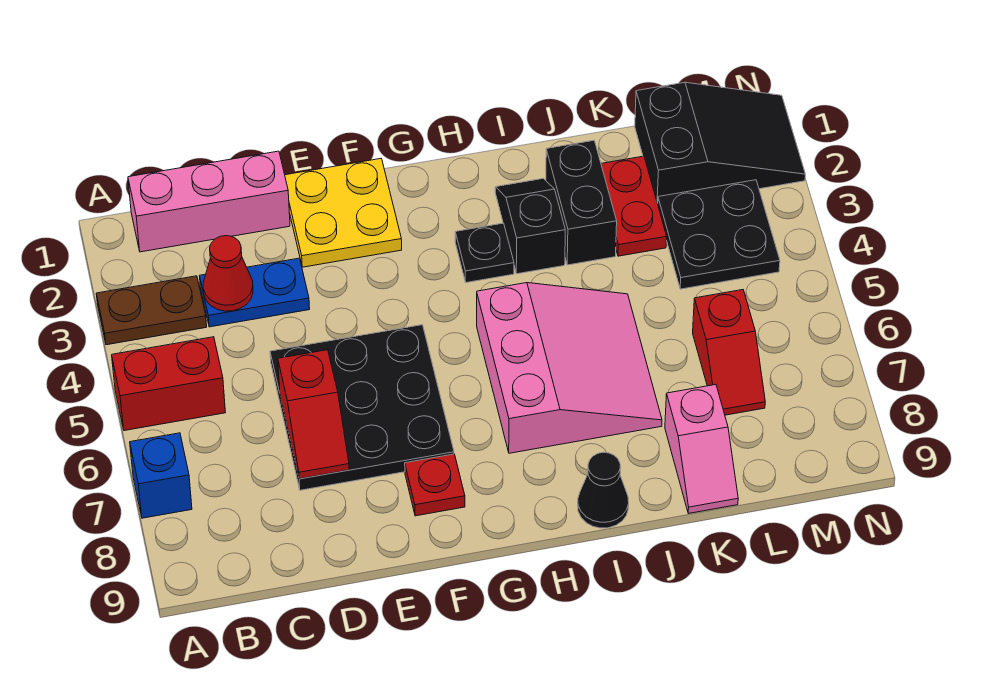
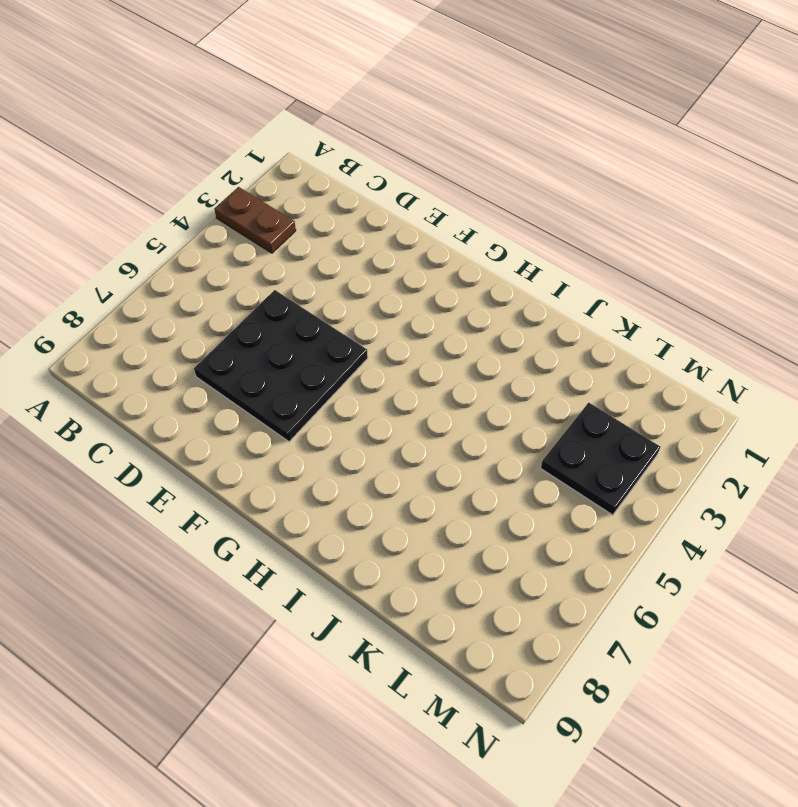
none -> red brick A5:B5 level 1
none -> blue brick A7 level 1
none -> pink brick B1:D1 level 1

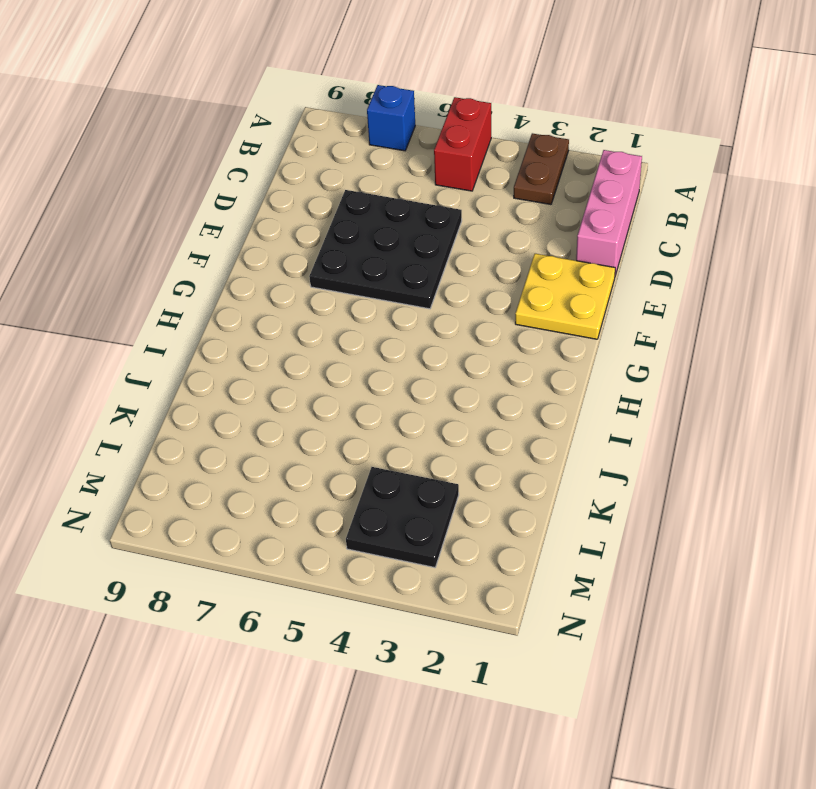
none -> blue plate C3:D3 level 1
none -> red plate F8 level 1
none -> black plate H3 level 1

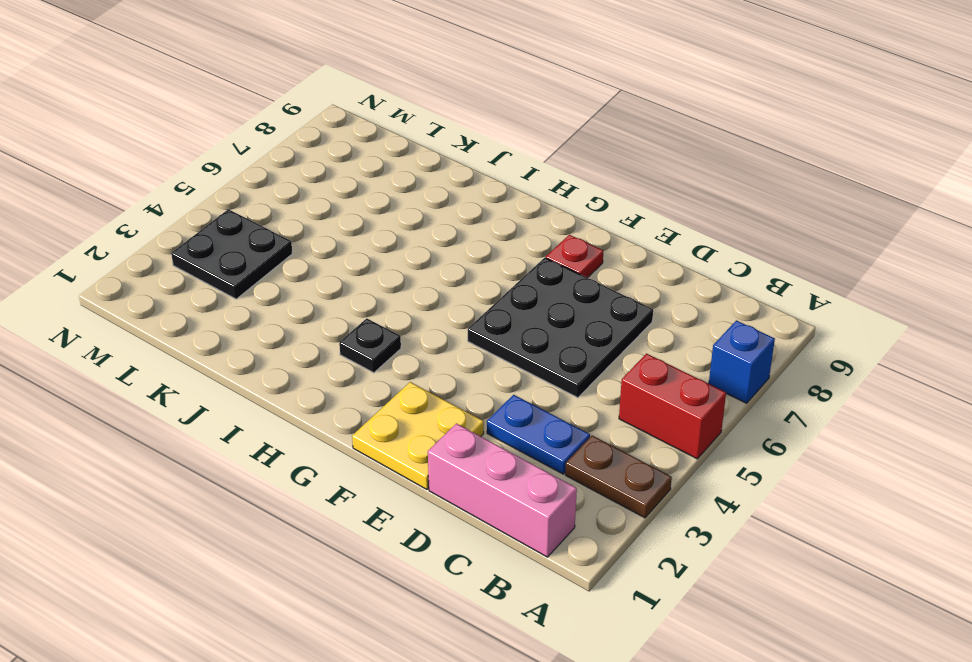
none -> pink slope H5:J7 level 1 top H
none -> black slope I2:I3 level 1 top 3
none -> black cone I9 level 1

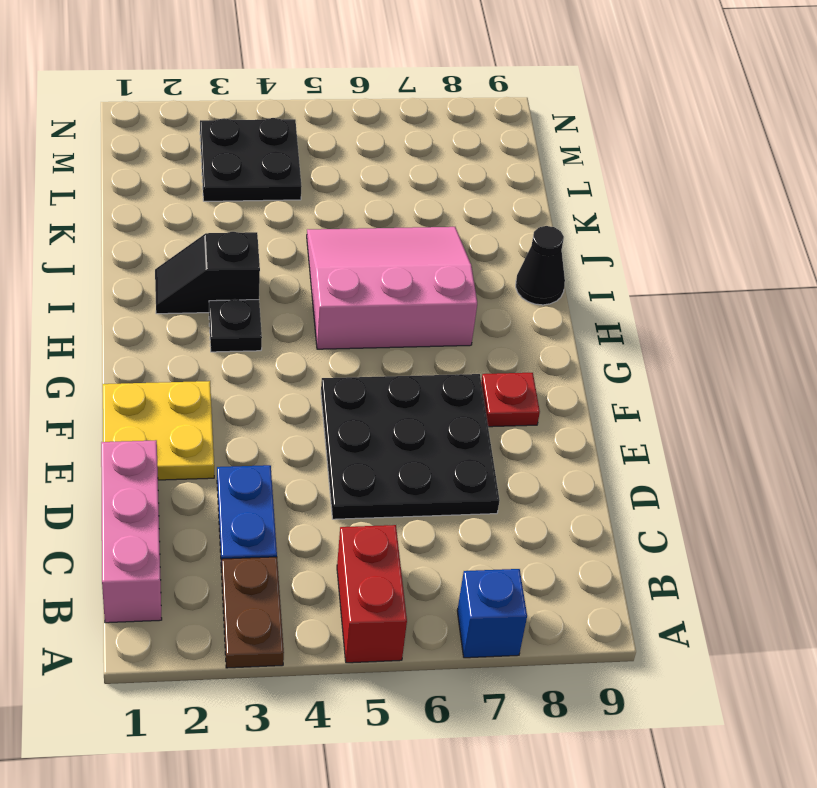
none -> black brick J2:J3 level 1
none -> red plate K2:K3 level 1
none -> pink slope K8:K9 level 1 top 8

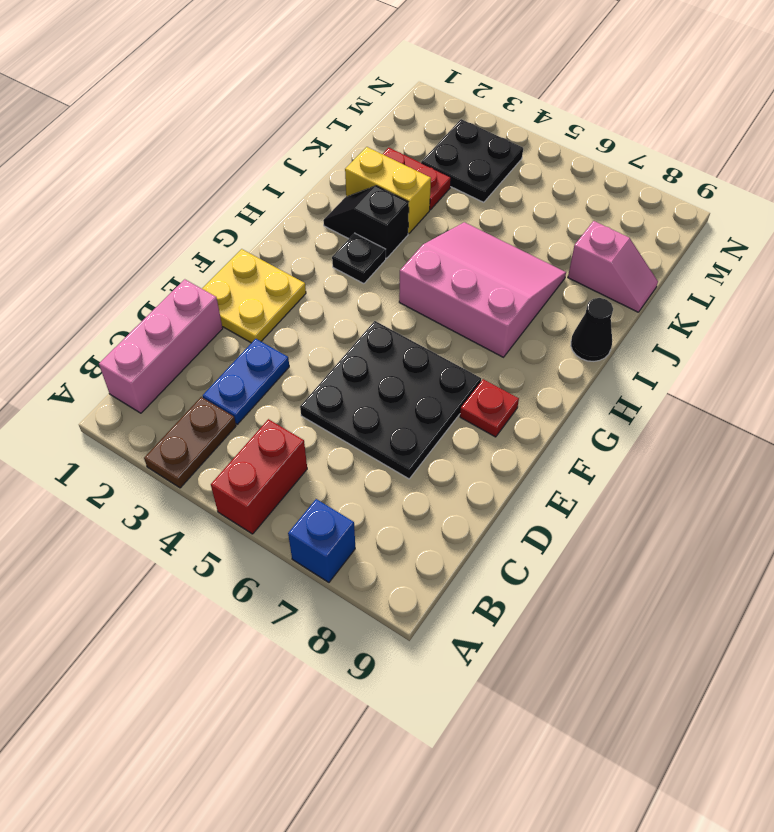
yellow brick J2:J3 level 1 -> black brick J2:J3 level 1
none -> black slope L1:N2 level 1 top L
none -> red slope L6:L7 level 1 top 6
none -> red cone C3 level 2

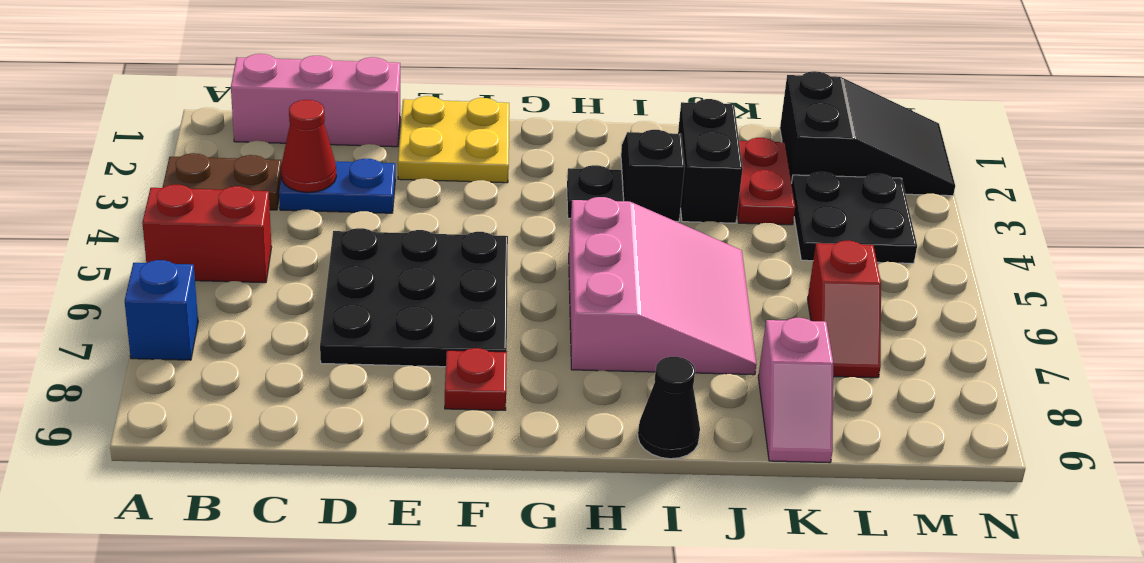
none -> red slope D6:D7 level 2 top 6

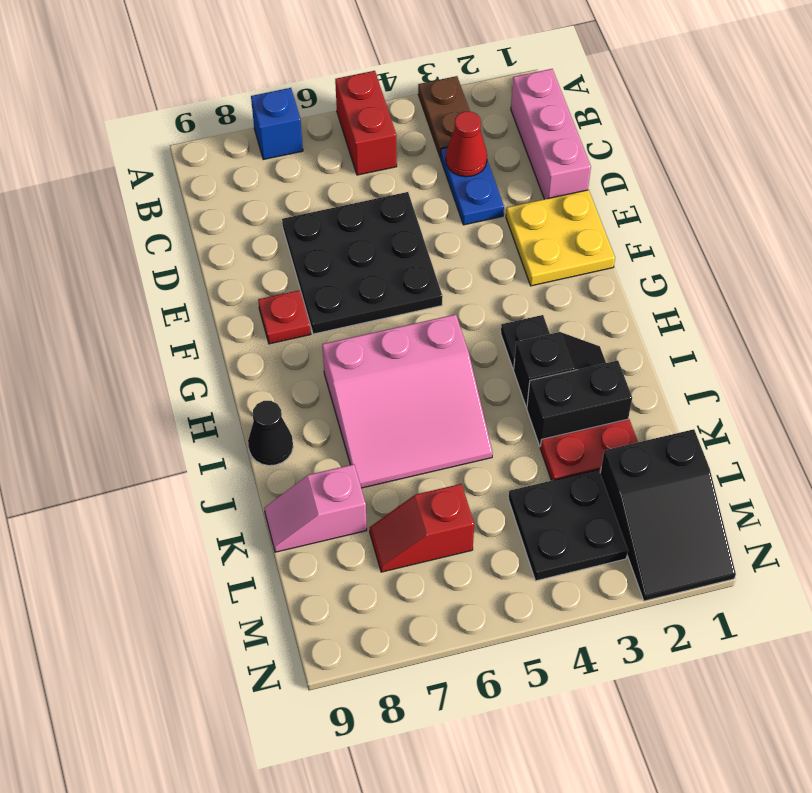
none -> red slope D6:D7 level 2 top 6

